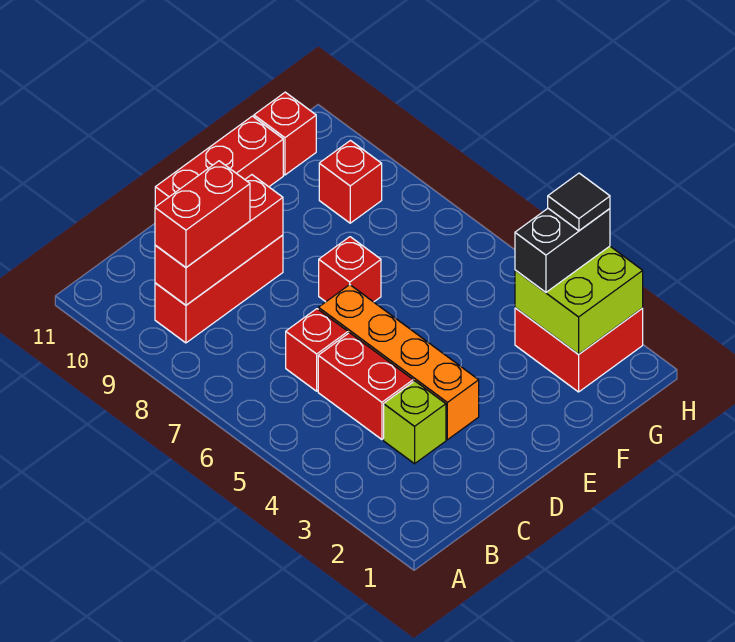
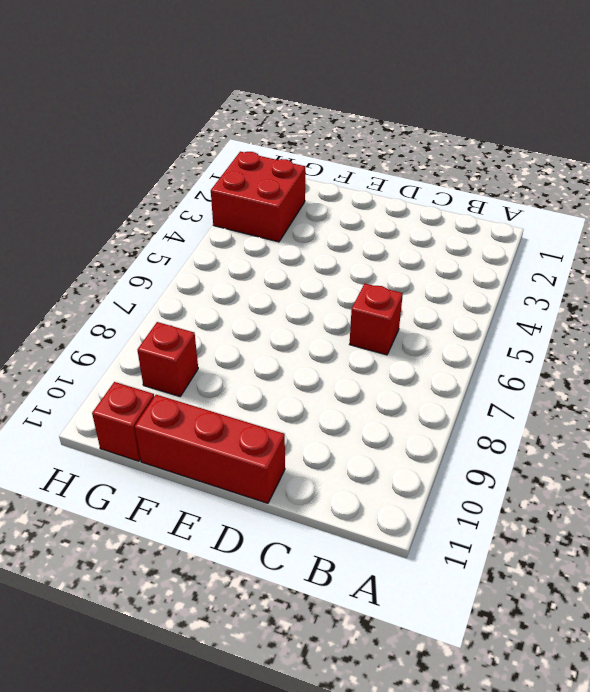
none -> red brick B9:D9 level 1
none -> lime brick C3 level 1
none -> red brick C4:C5 level 1

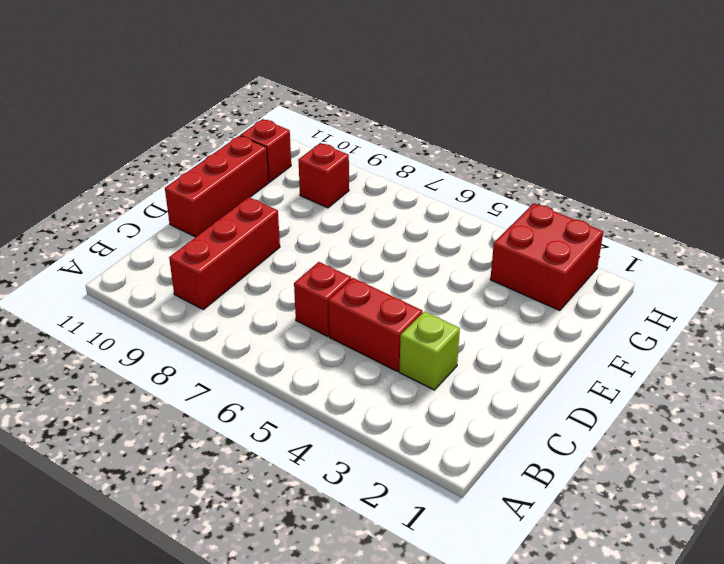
none -> orange brick D3:D6 level 1
none -> red brick E7 level 1
none -> red brick B9:D9 level 2

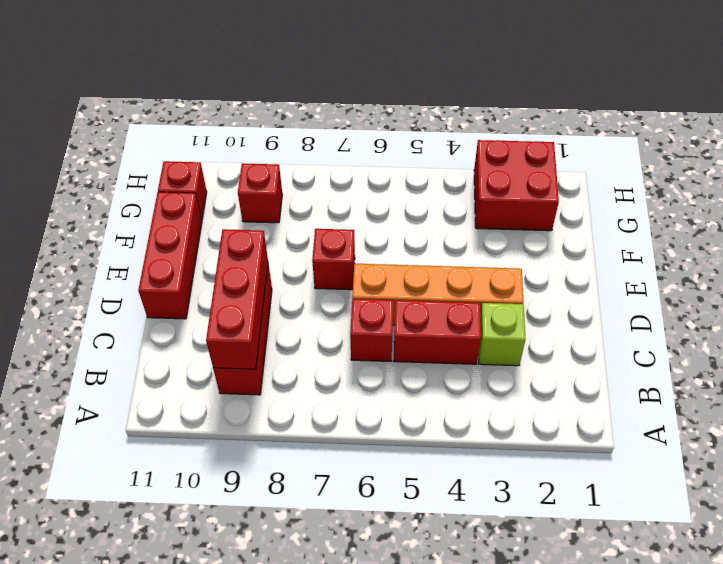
none -> lime brick G2:H3 level 2
none -> red brick B9:C9 level 3
none -> black brick G3:H3 level 3

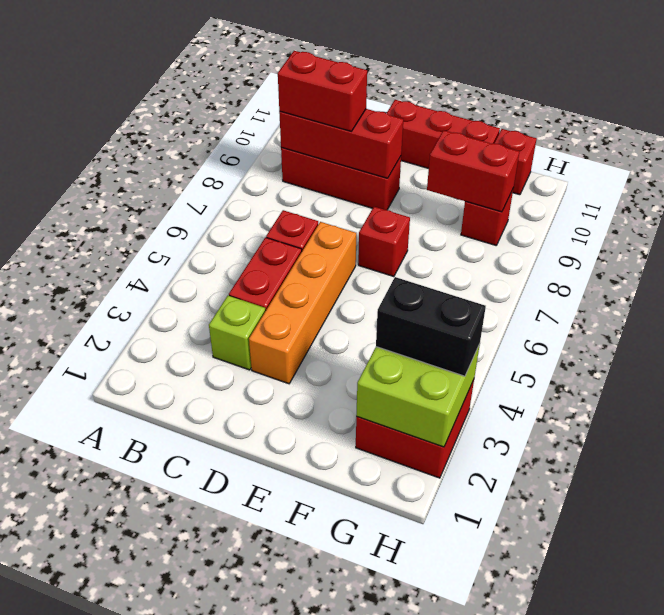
red brick F9:G9 level 2 -> none
none -> black tile H3 level 4

